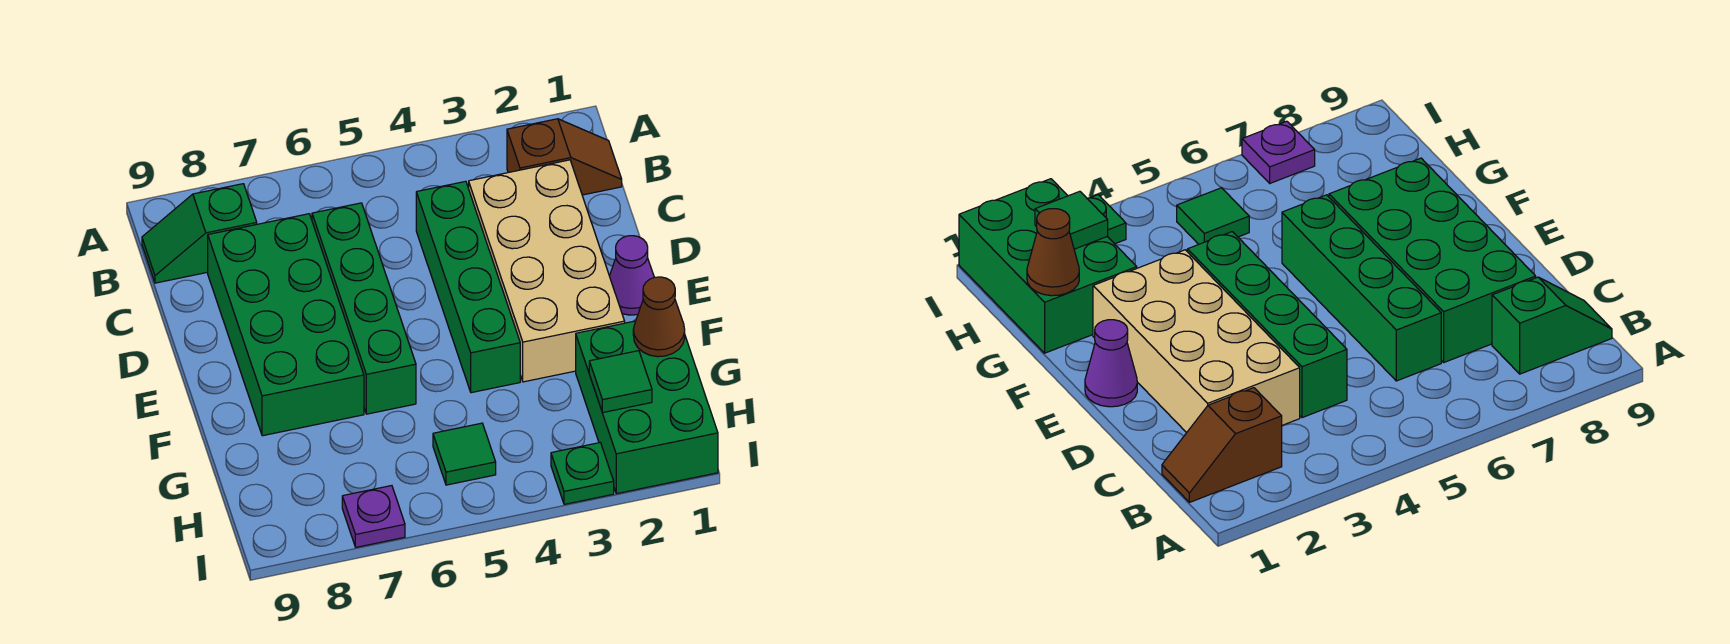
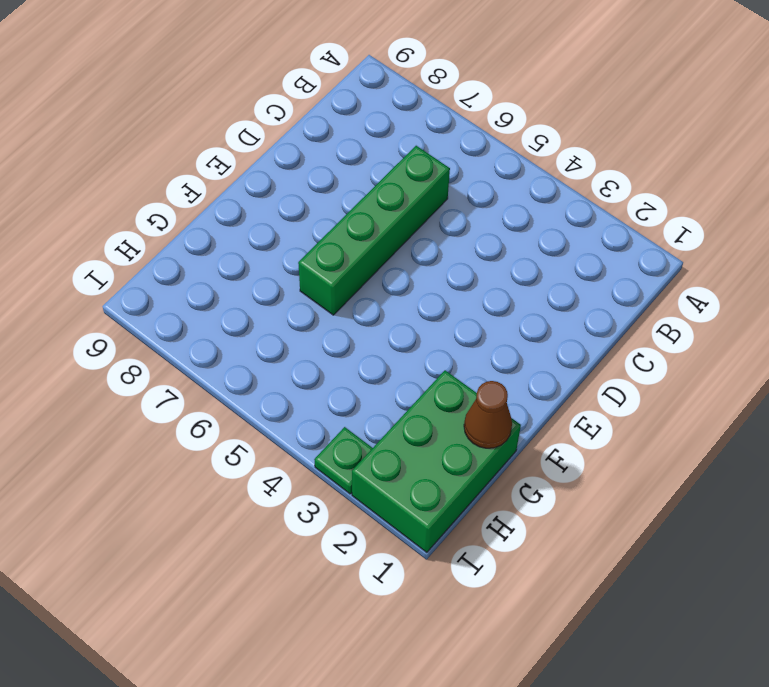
none -> brown slope B1:B2 level 1 top 2
none -> green slope B8:B9 level 1 top 8
none -> tan brick C2:F3 level 1

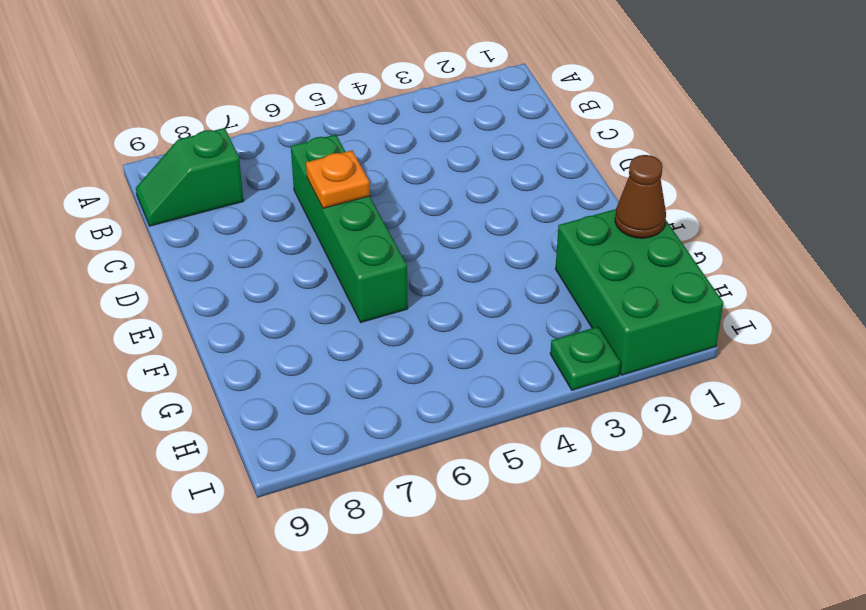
orange plate D6 level 2 -> none
none -> brown slope B1:B2 level 1 top 2
none -> tan brick C2:F3 level 1
none -> green brick C4:F4 level 1

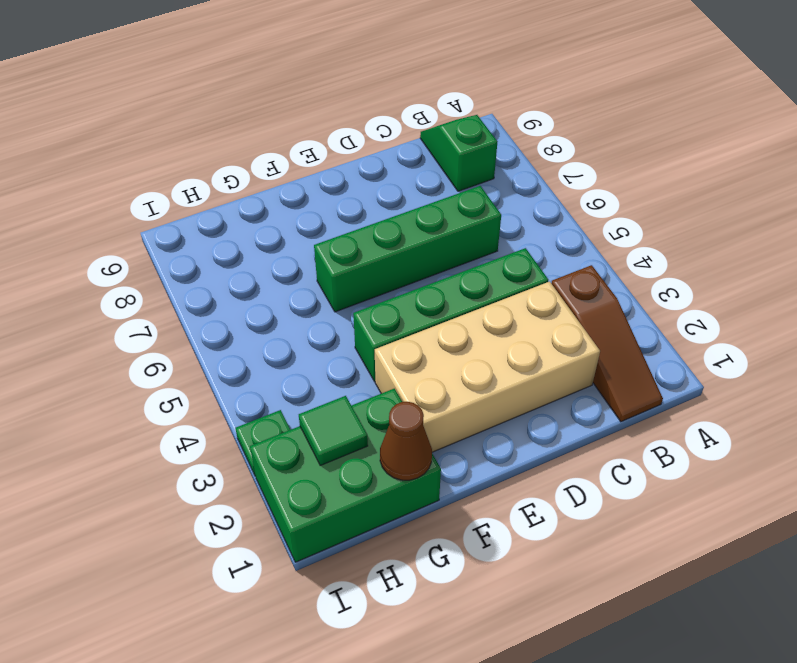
brown slope B1:B3 level 1 top 3 -> brown slope B1:B2 level 1 top 2
none -> green brick C7:F8 level 1
none -> purple cone E1 level 1
none -> green tile H5 level 1

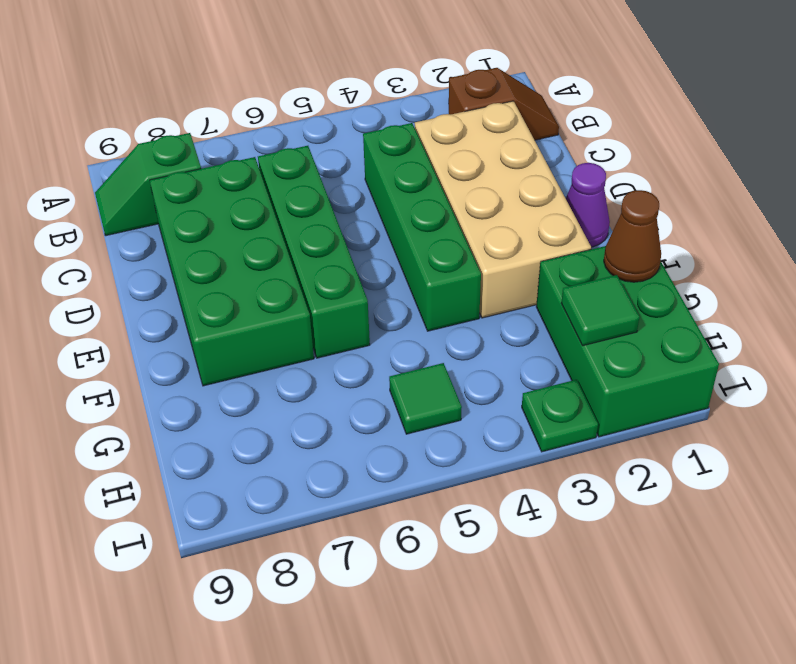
none -> purple plate I7 level 1

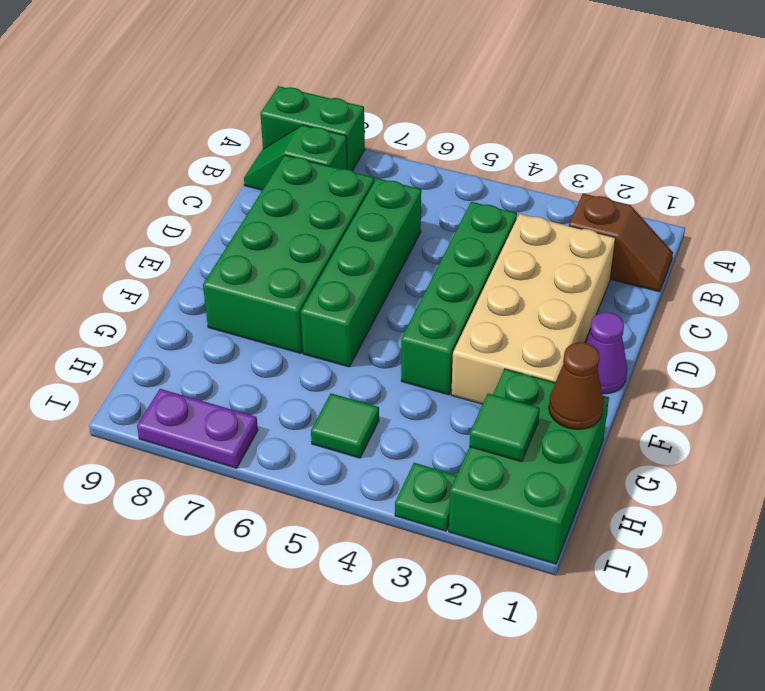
green brick A8:A9 level 1 -> none
purple plate I7:I8 level 1 -> purple plate I7 level 1

